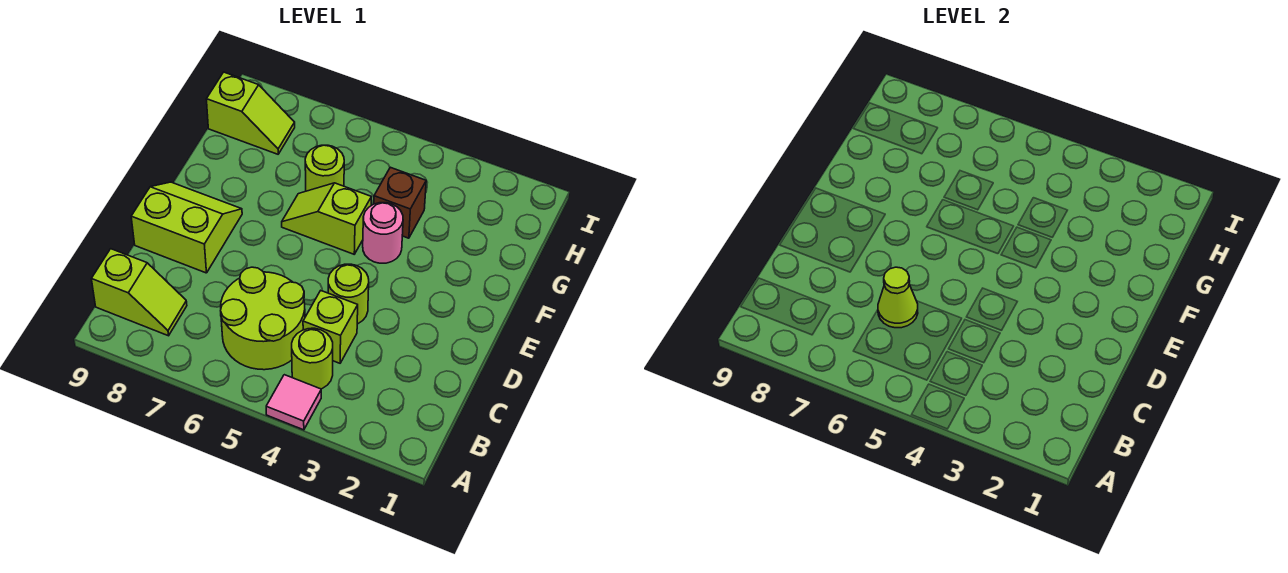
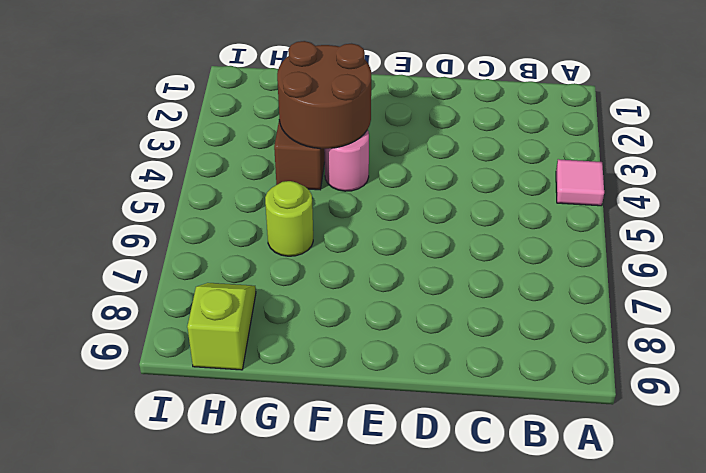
brown round brick F3:G4 level 2 -> none
none -> lime round brick B4 level 1
none -> lime round brick B5:C6 level 1
none -> lime slope B8:B9 level 1 top 9

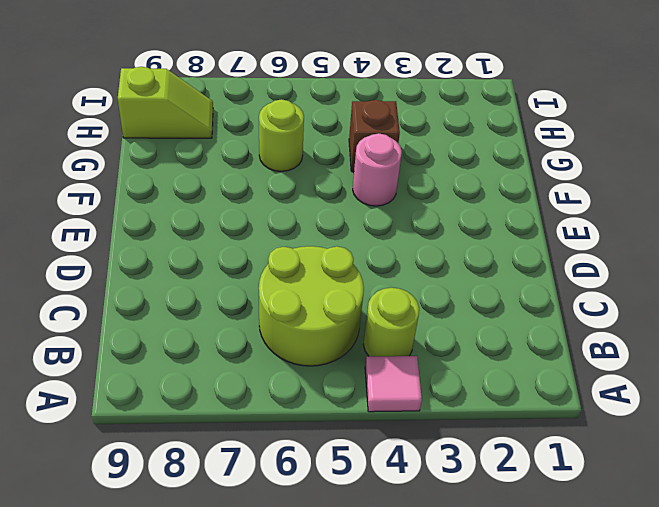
none -> lime slope B8:B9 level 1 top 9
none -> lime brick C4 level 1
none -> lime round brick D4 level 1

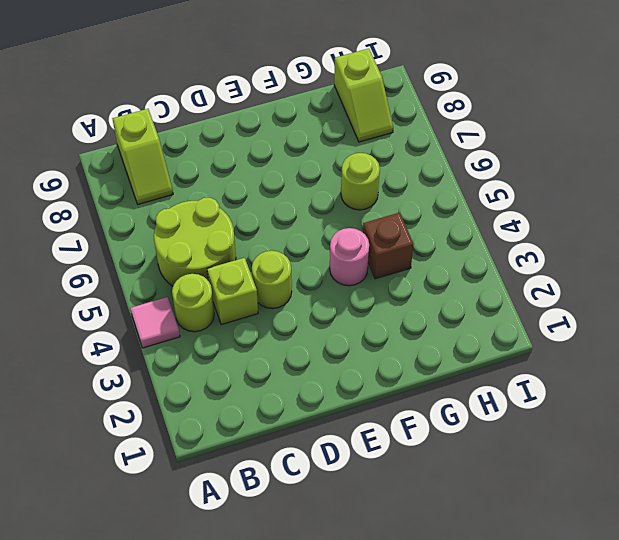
none -> lime slope D8:E9 level 1 top D
none -> lime slope F5:F6 level 1 top 5
none -> lime cone C6 level 2

